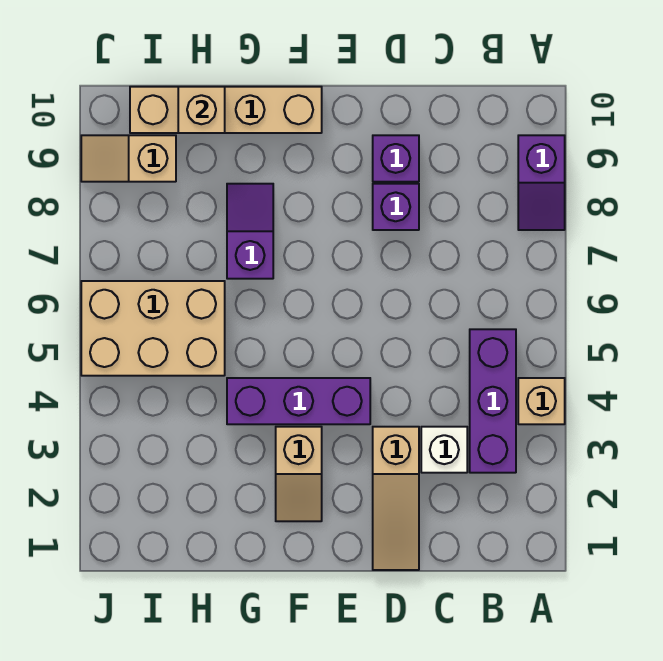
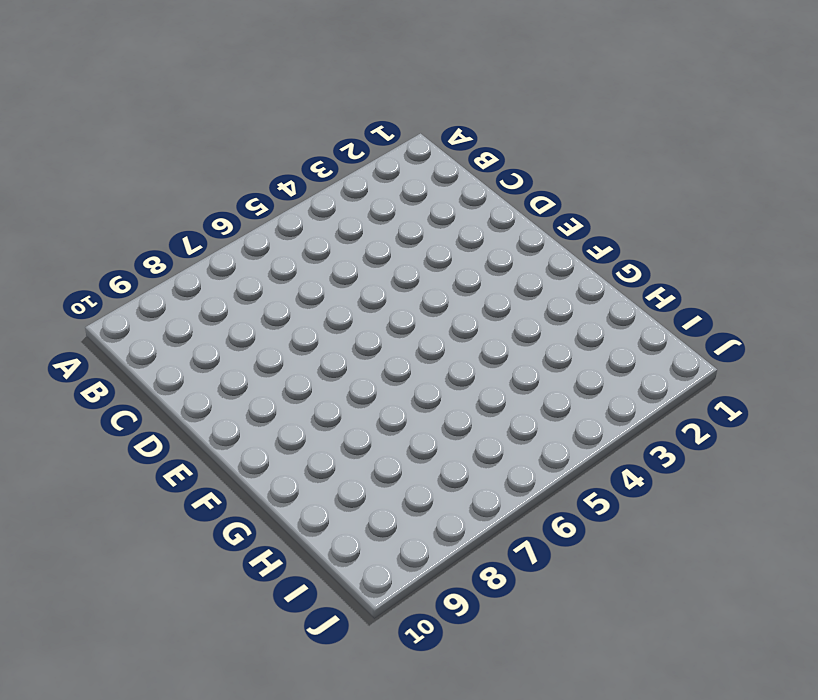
none -> tan brick A4 level 1
none -> purple slope A8:A9 level 1 top 9
none -> purple brick B3:B5 level 1

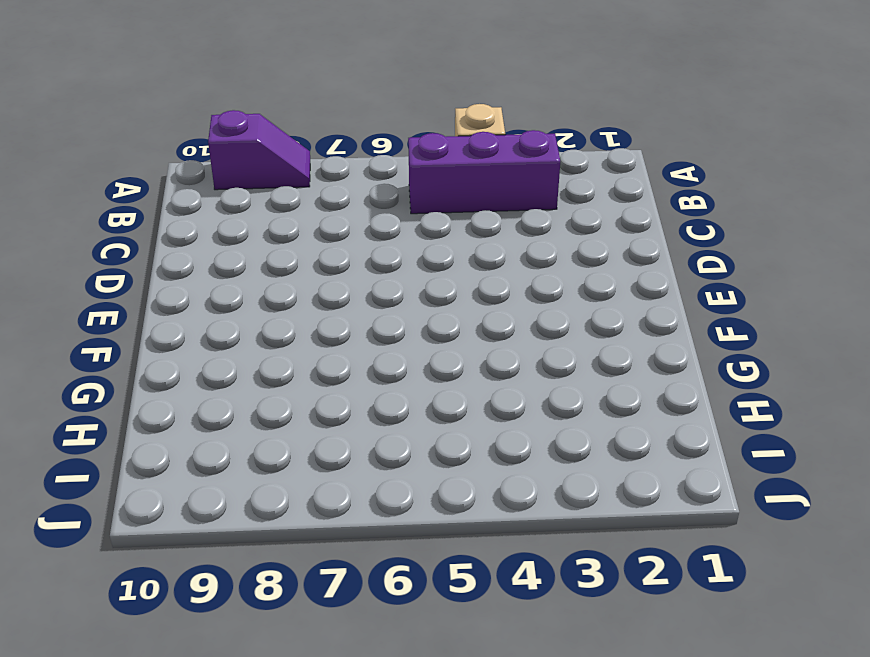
none -> white brick C3 level 1
none -> tan slope D1:D3 level 1 top 3
none -> purple brick D8 level 1

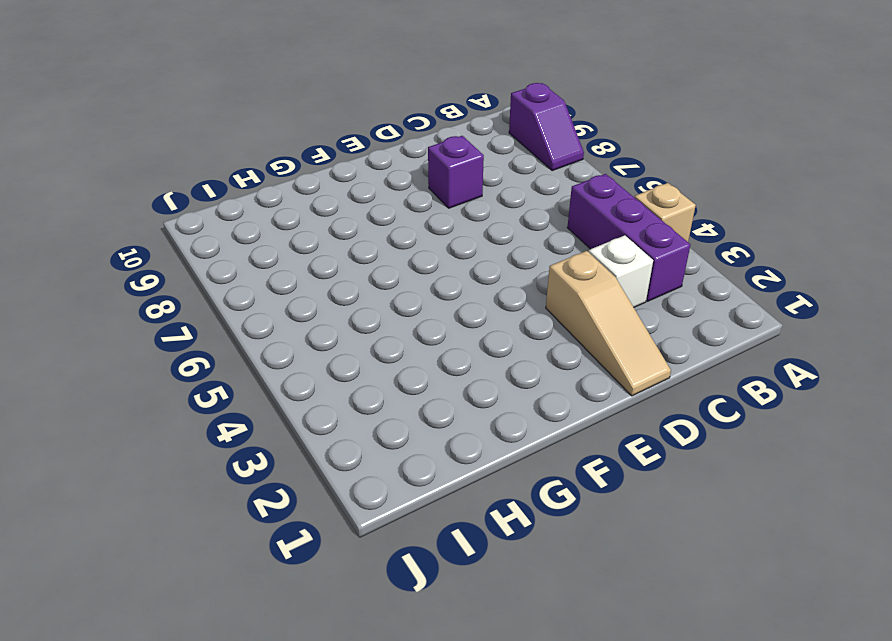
none -> purple brick D9 level 1
none -> purple brick E4:G4 level 1
none -> tan slope F2:F3 level 1 top 3

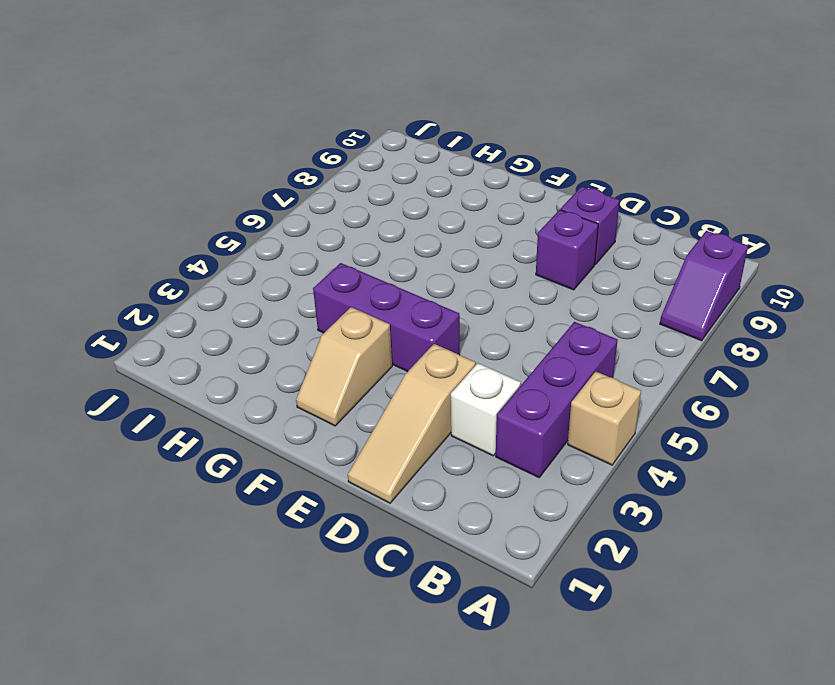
none -> tan brick F10:I10 level 1
none -> purple slope G7:G8 level 1 top 7
none -> tan brick H5:J6 level 1

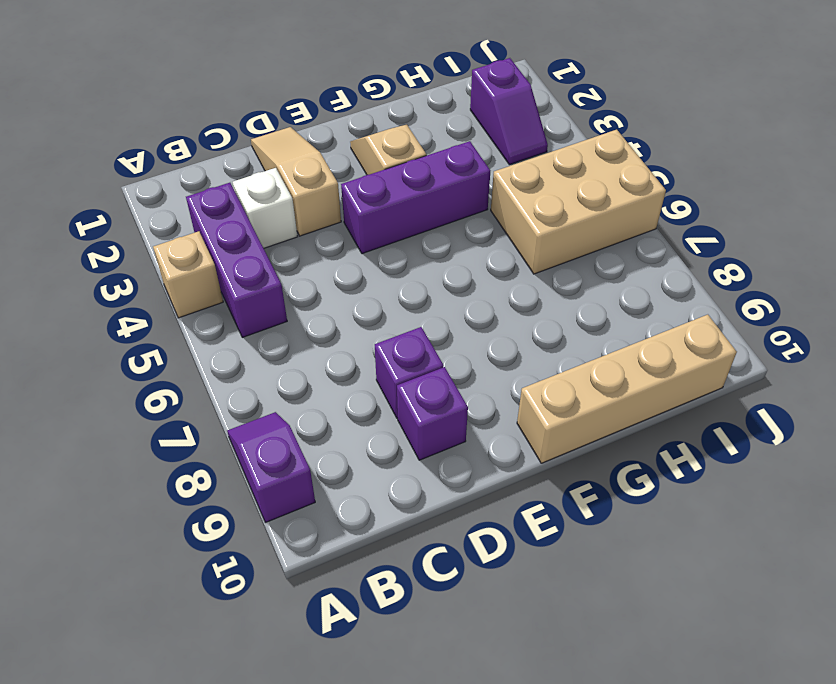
purple slope I2:I3 level 1 top 2 -> purple slope G7:G8 level 1 top 7
none -> tan slope I9:J9 level 1 top I
none -> tan brick H10 level 2

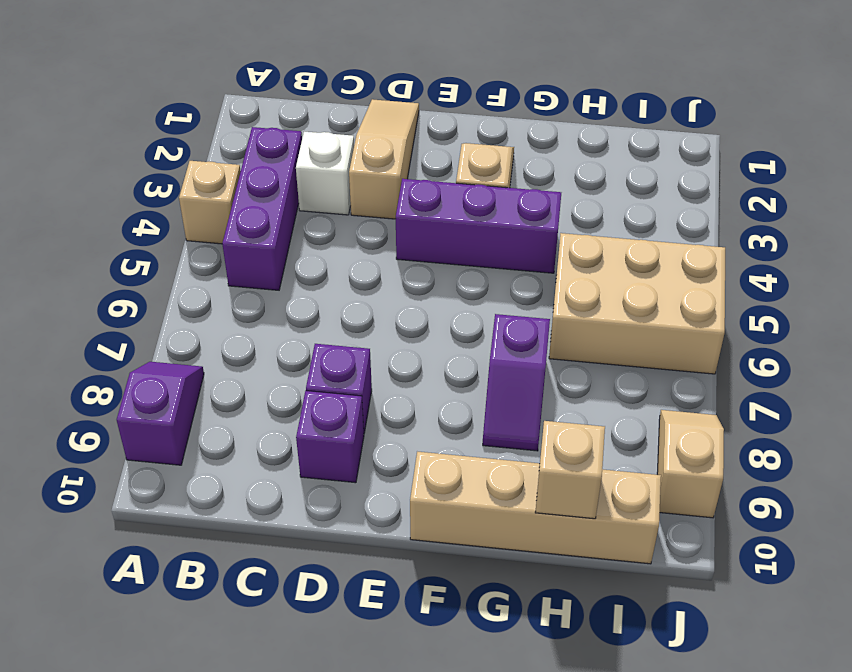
tan slope J8:J9 level 1 top 9 -> tan slope I9:J9 level 1 top I

